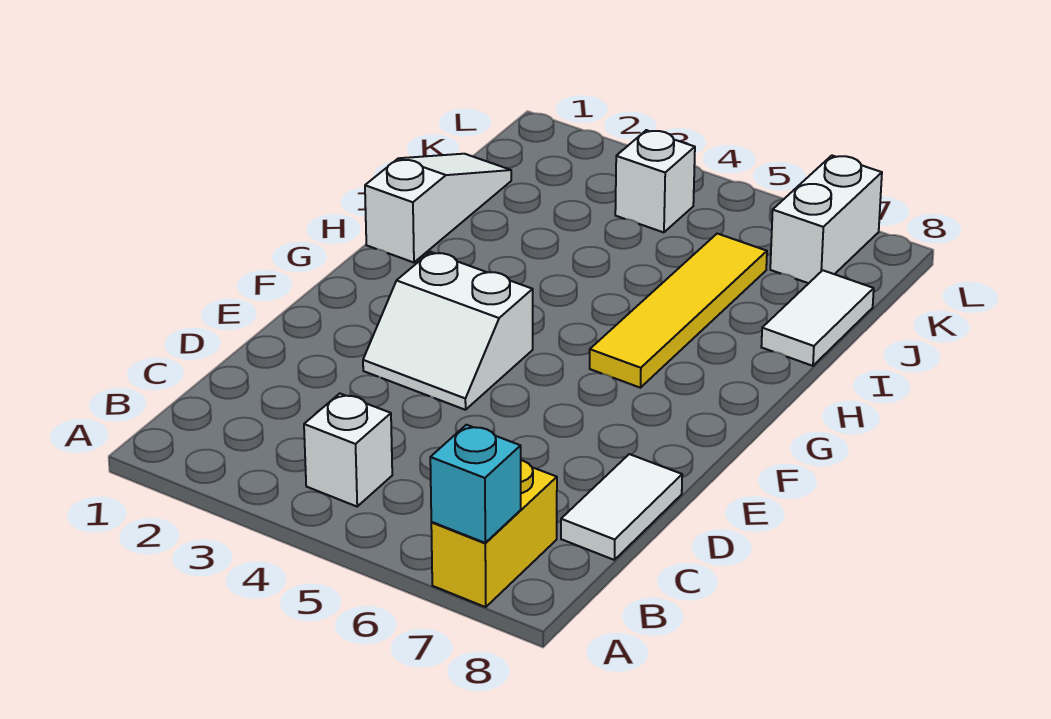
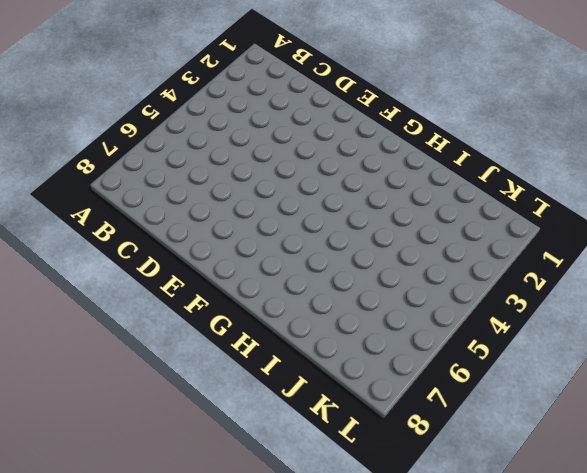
none -> yellow brick A7:B7 level 1
none -> white brick B4 level 1

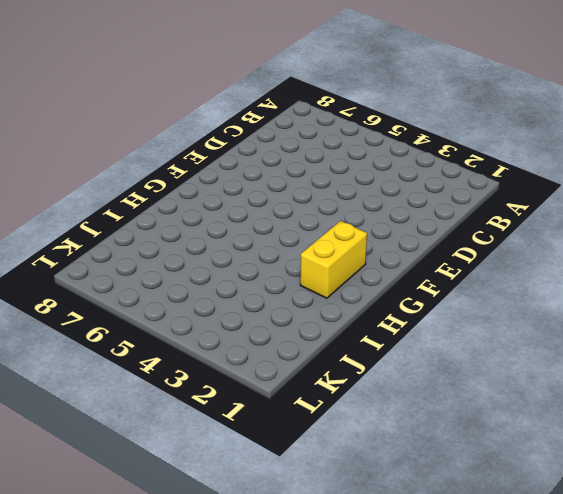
yellow brick G2:H2 level 1 -> yellow brick A7:B7 level 1
none -> white brick B4 level 1
none -> white tile C8:D8 level 1

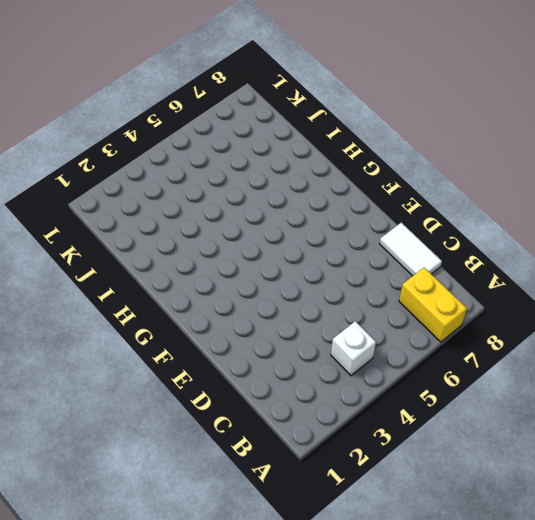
none -> white slope E3:F4 level 1 top F
none -> yellow tile G6:J6 level 1

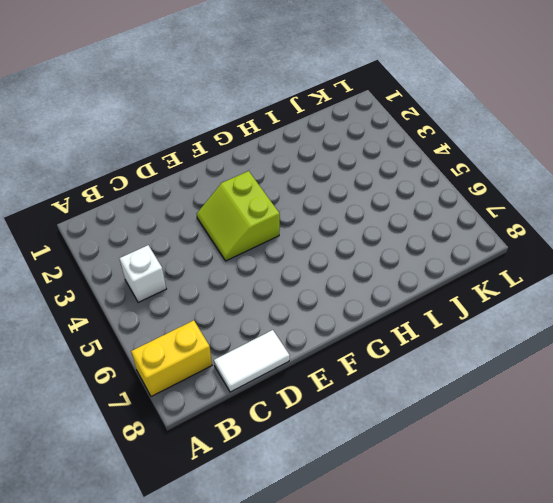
lime slope E3:F4 level 1 top F -> white slope E3:F4 level 1 top F
none -> yellow tile G6:J6 level 1
none -> white slope H1:J1 level 1 top H

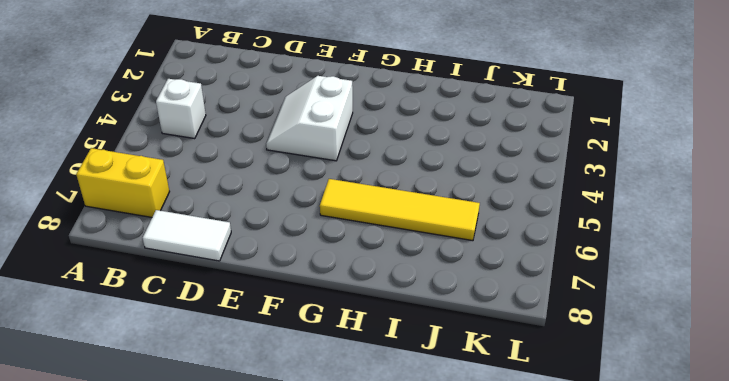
none -> white slope H1:J1 level 1 top H
none -> white tile I8:J8 level 1

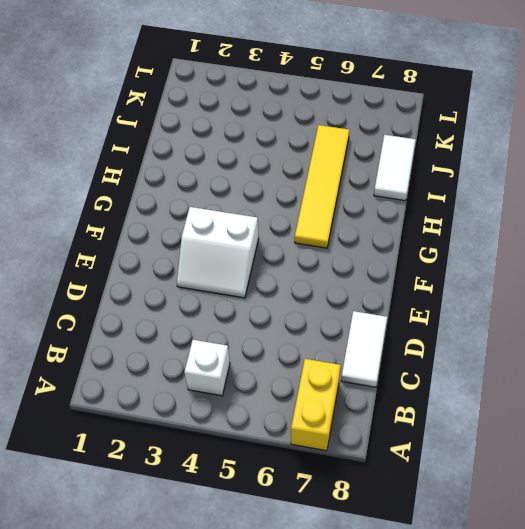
none -> white slope H1:J1 level 1 top H
none -> white brick K4 level 1

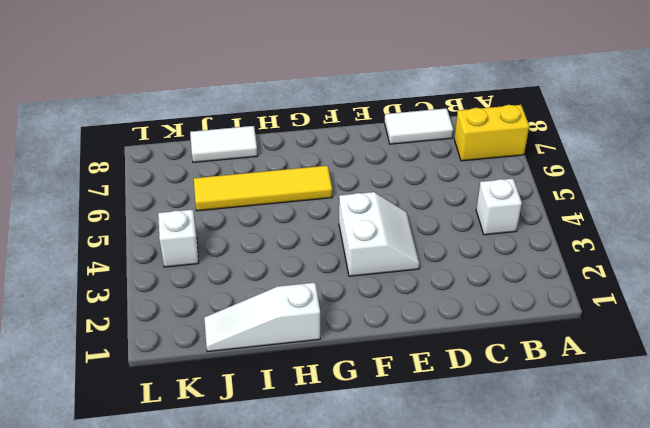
none -> white brick K7:L7 level 1
none -> cyan brick A7 level 2

